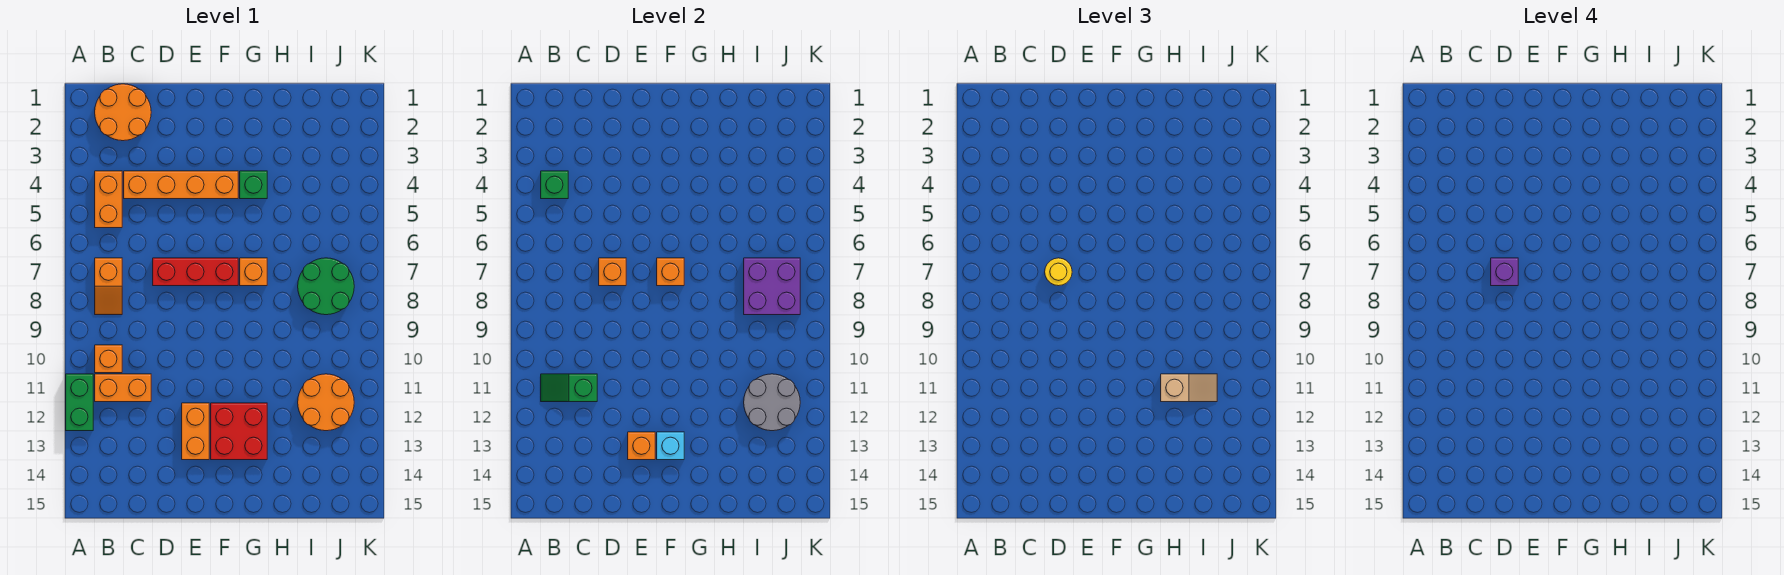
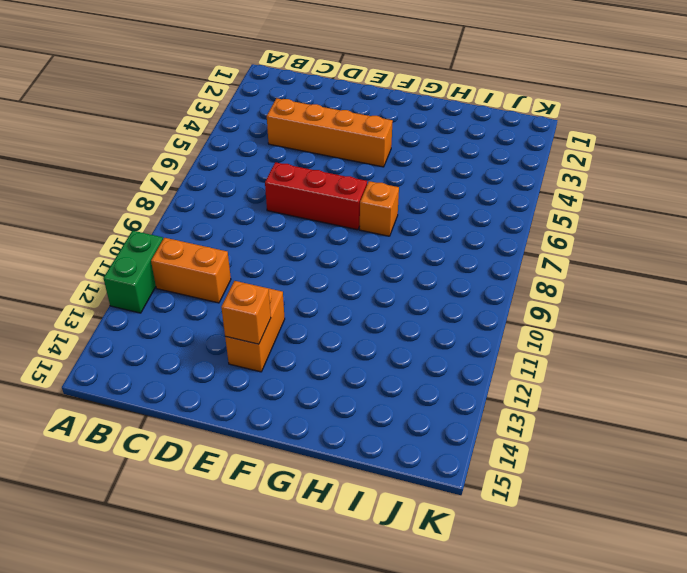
none -> orange round brick B1:C2 level 1
none -> orange brick B4:B5 level 1
none -> orange slope B7:B8 level 1 top 7

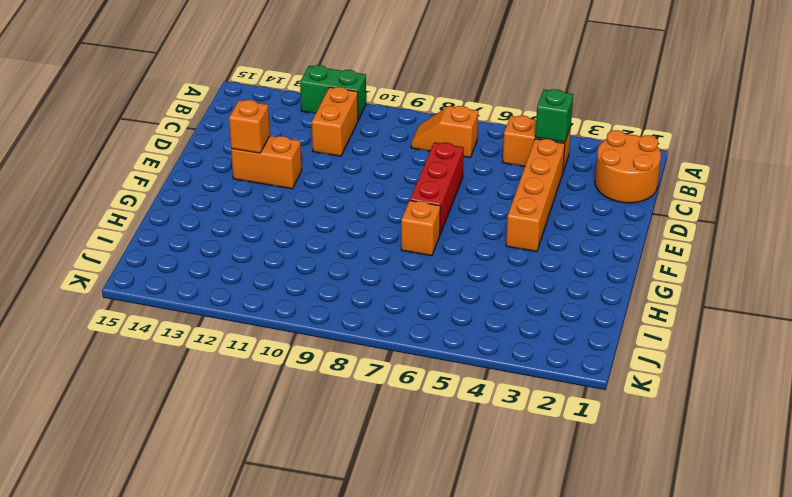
none -> orange brick B10 level 1
none -> red brick F12:G13 level 1
none -> green brick G4 level 1

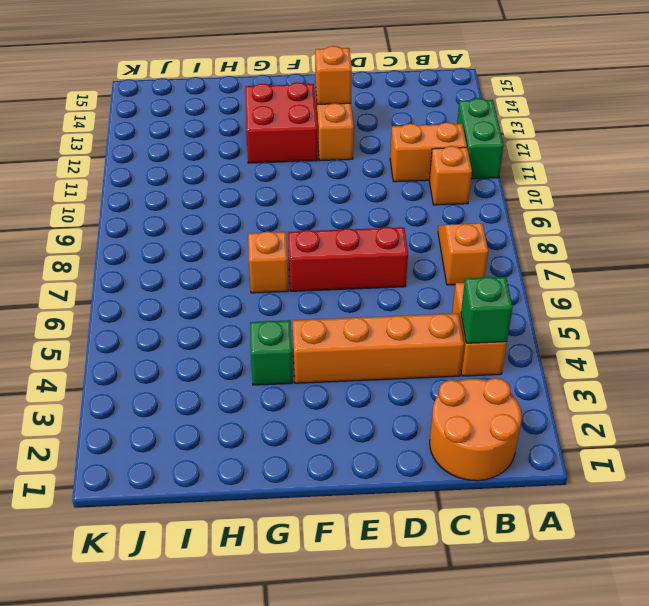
none -> green round brick I7:J8 level 1
none -> orange round brick I11:J12 level 1
none -> green slope B11:C11 level 2 top C

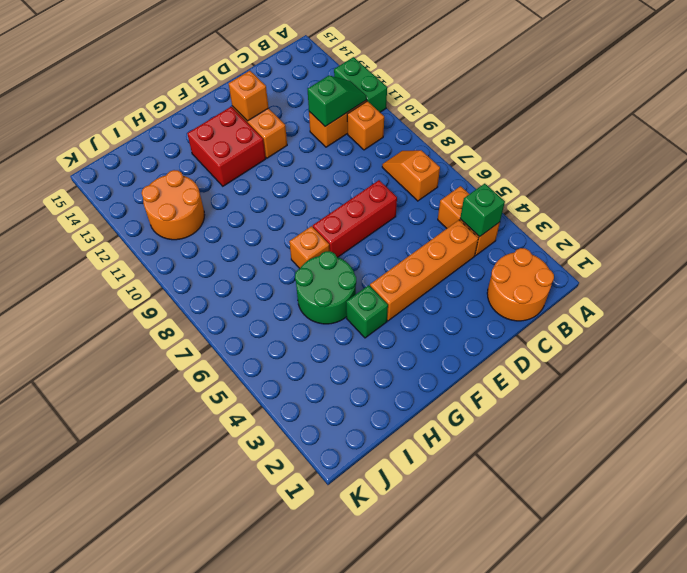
green round brick G5:H6 level 1 -> green round brick I7:J8 level 1
none -> orange brick D7 level 2
none -> orange brick F7 level 2
none -> cyan brick F13 level 2

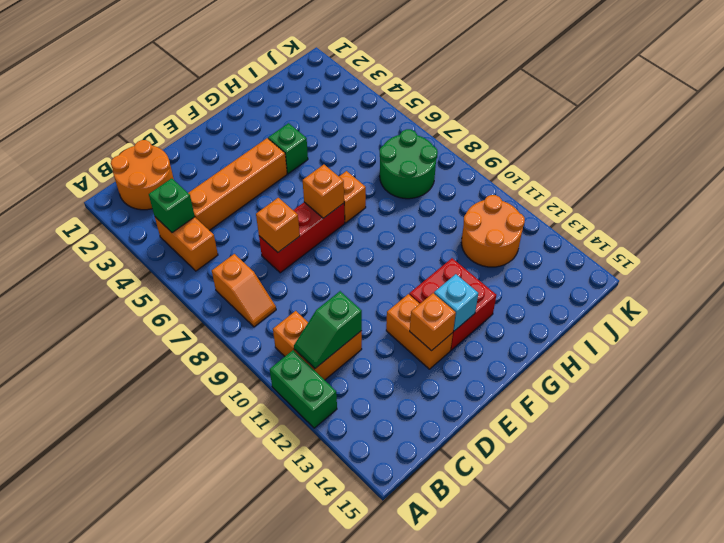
none -> purple brick I7:J8 level 2
none -> grey round brick I11:J12 level 2
none -> yellow round brick D7 level 3

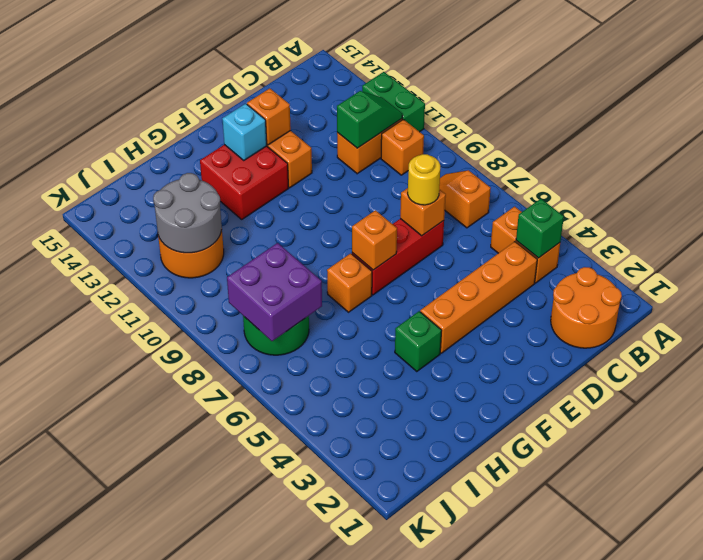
none -> tan slope H11:I11 level 3 top H
none -> purple brick D7 level 4

